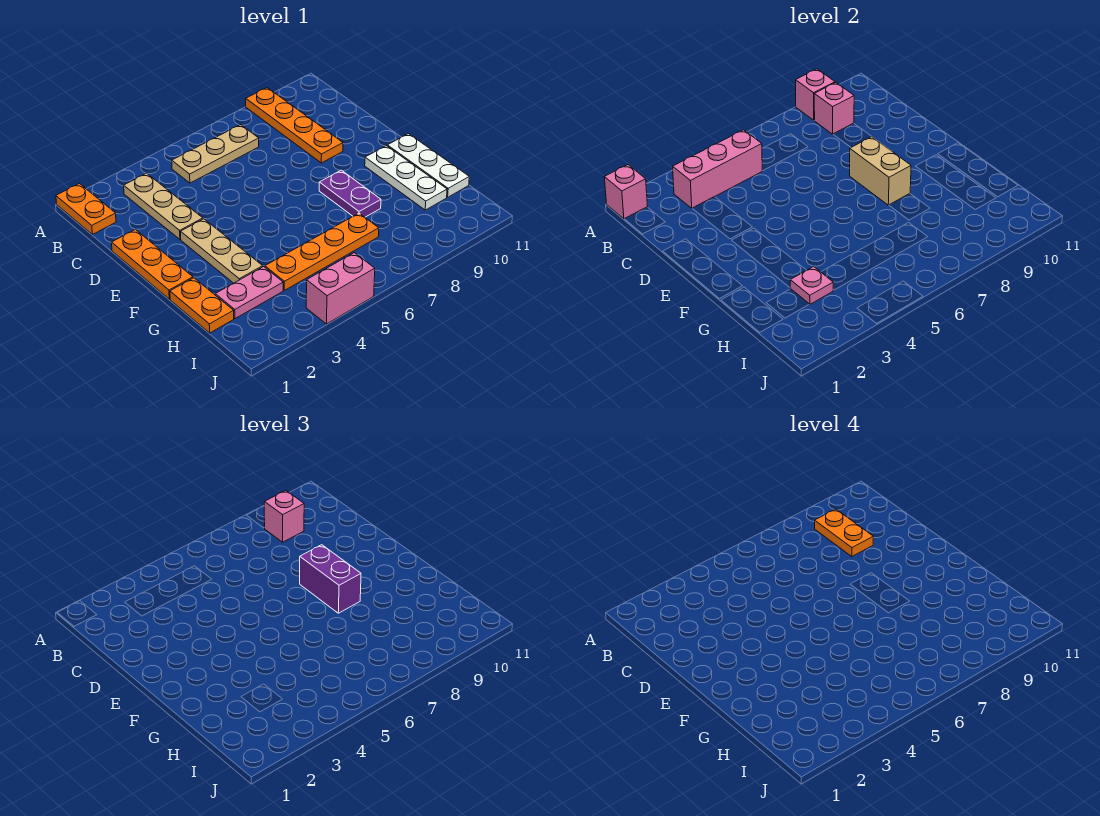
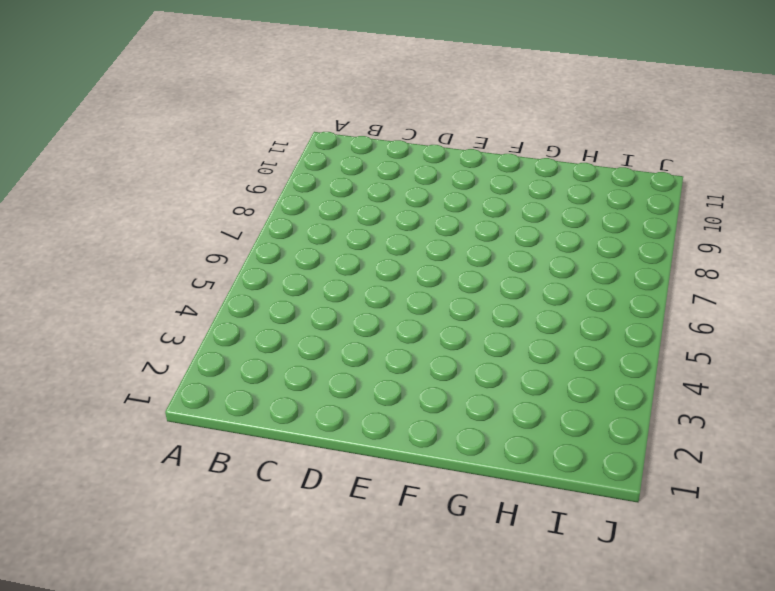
none -> orange plate A1:B1 level 1
none -> orange plate A9:D9 level 1
none -> tan plate B3:D3 level 1

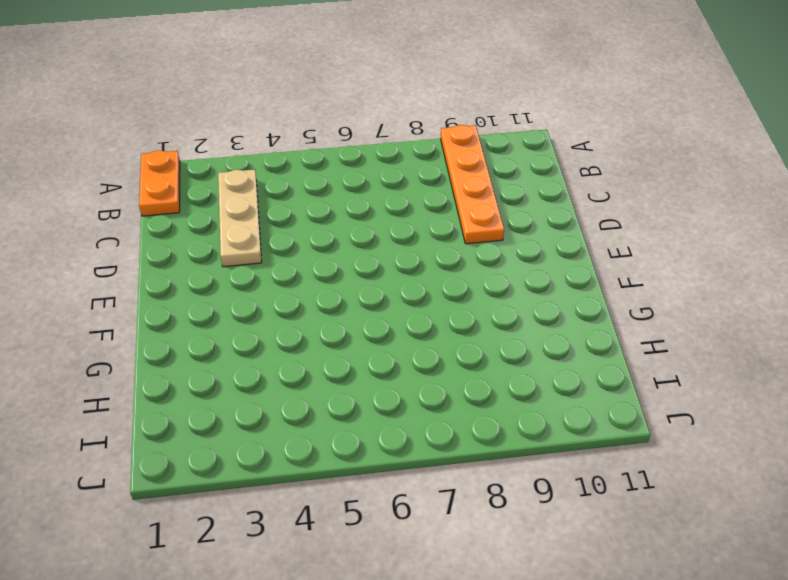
none -> tan plate B5:B7 level 1
none -> orange plate D1:F1 level 1
none -> tan plate E3:G3 level 1

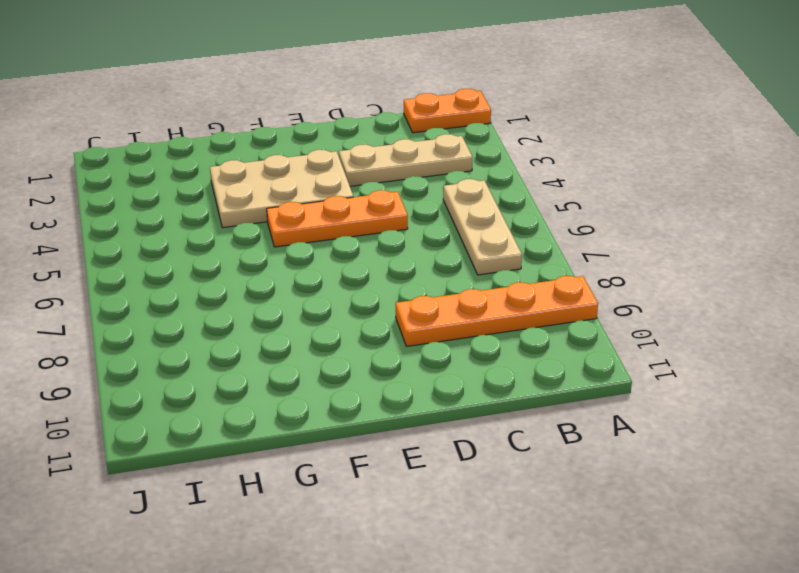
orange plate D5:F5 level 1 -> orange plate D1:F1 level 1
tan plate E3:G4 level 1 -> tan plate E3:G3 level 1
none -> purple plate F8:G8 level 1
none -> white plate F10:H10 level 1
none -> white plate F11:H11 level 1

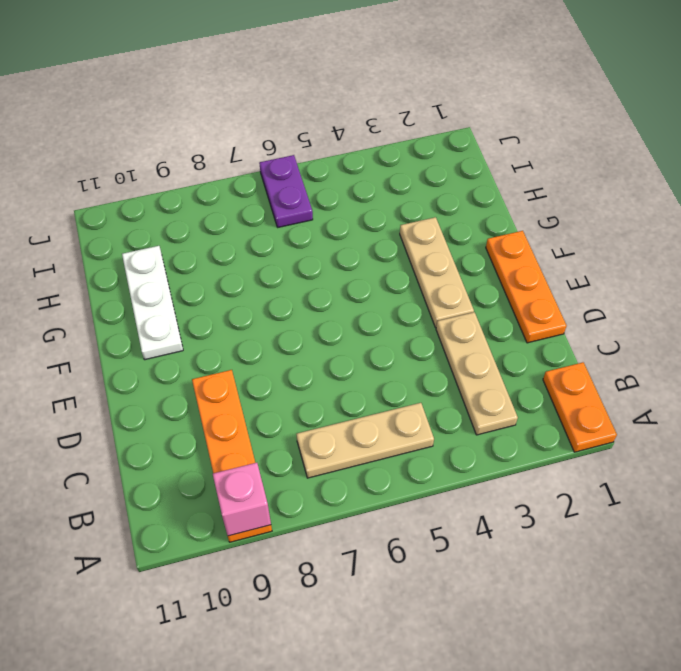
purple plate I6:J6 level 1 -> purple plate F8:G8 level 1
none -> white plate F11:H11 level 1
none -> orange plate G1:H1 level 1
none -> pink plate H2:H3 level 1

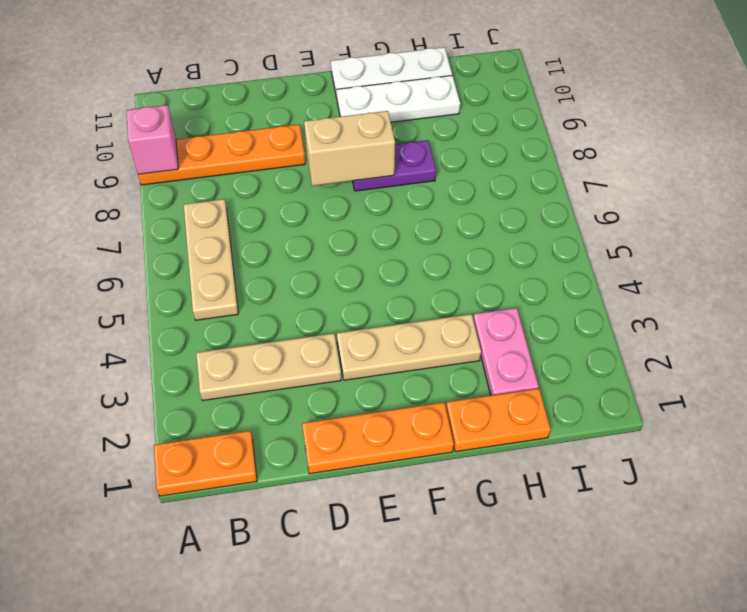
none -> orange plate H4:H7 level 1
none -> pink brick J4:J5 level 1
none -> pink brick A1 level 2

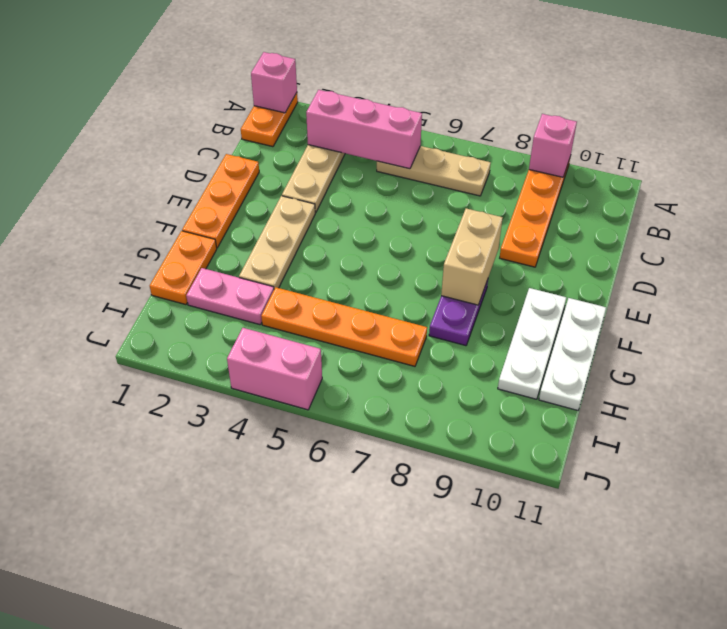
none -> pink brick B9 level 2
none -> pink plate H3 level 2
none -> pink brick B9 level 3

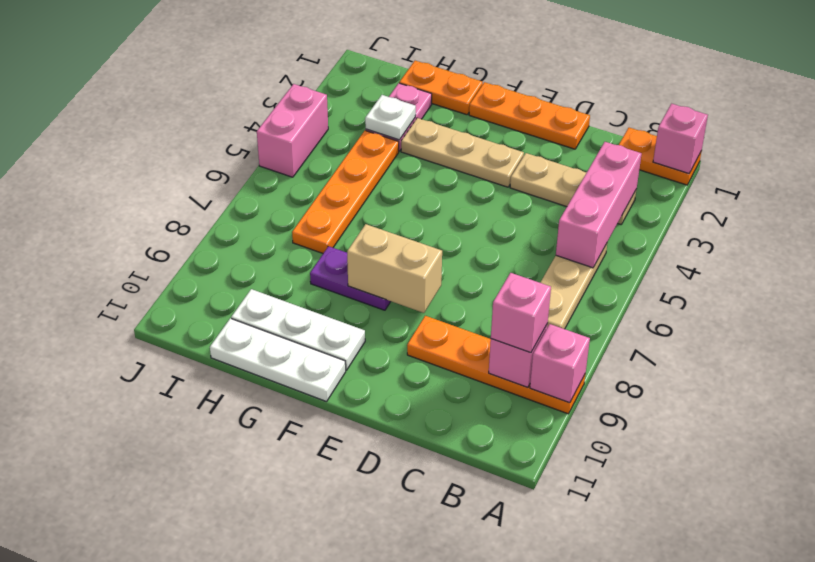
white plate H3 level 2 -> pink plate H3 level 2
none -> purple brick E8:F8 level 3
none -> orange plate B9:C9 level 4

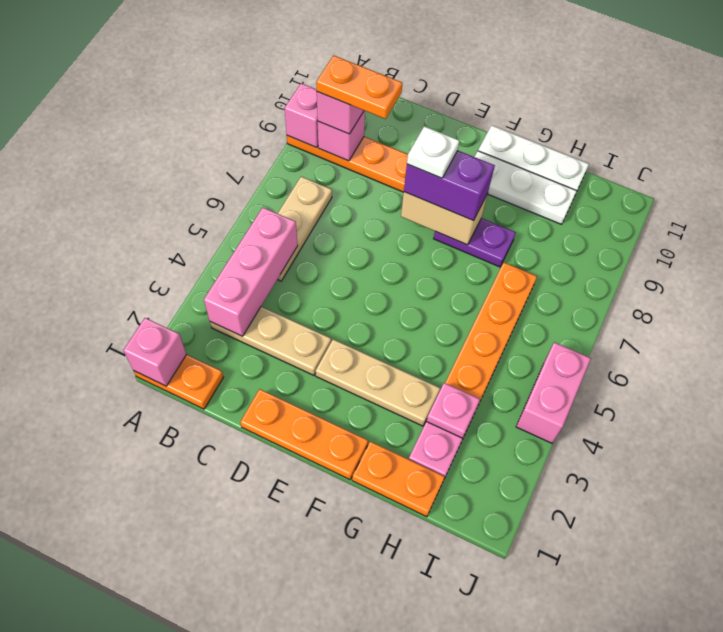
white plate E8 level 4 -> none

